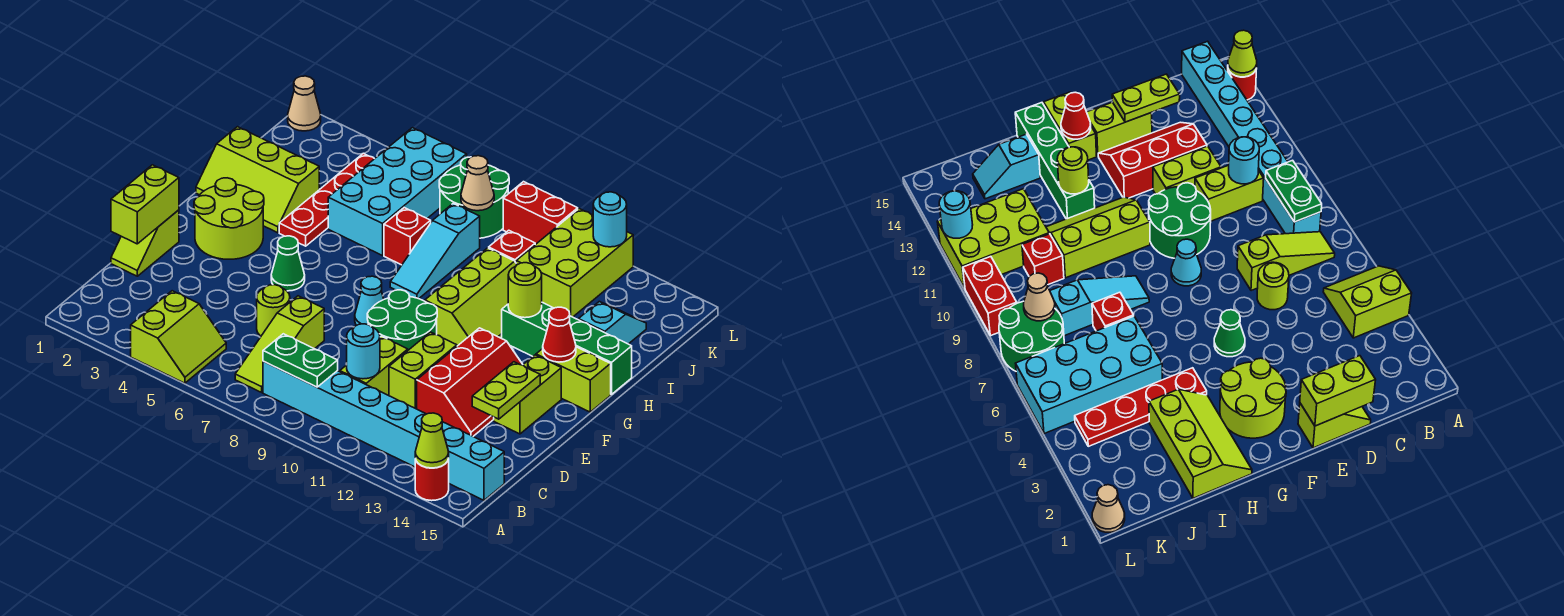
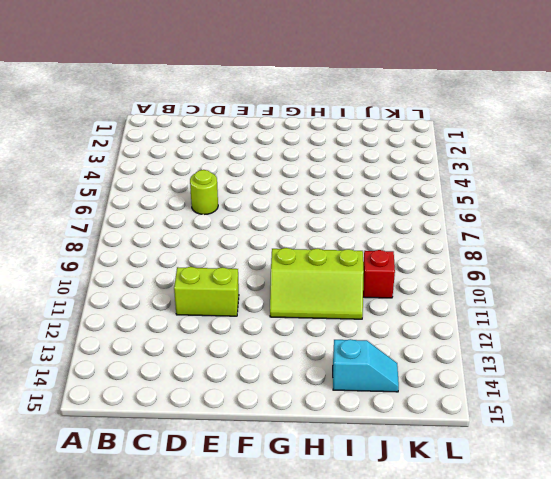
none -> lime slope A4:B5 level 1 top 4
none -> red round brick A14 level 1
none -> lime slope B7:D7 level 1 top D
none -> cyan brick B8:B15 level 1

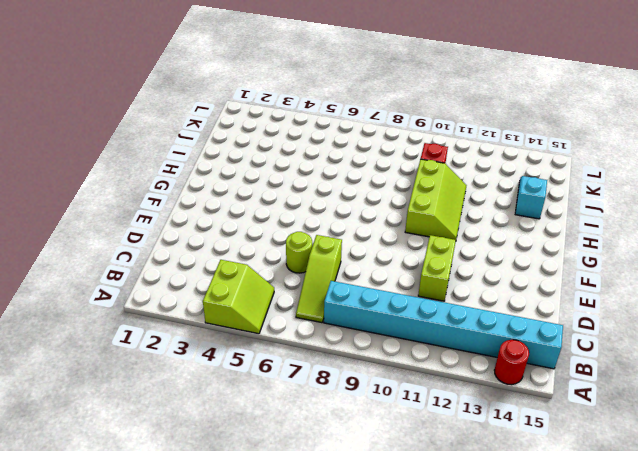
none -> lime brick C10:D10 level 1
none -> lime slope D1:E1 level 1 top E
none -> red slope D12:F13 level 1 top 12
none -> green round brick E9:F10 level 1

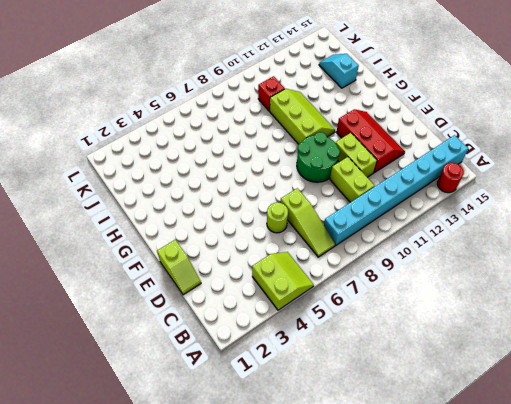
none -> lime brick E14:F14 level 1
none -> lime round brick F2:G3 level 1
none -> green cone F5 level 1
none -> cyan cone F8 level 1

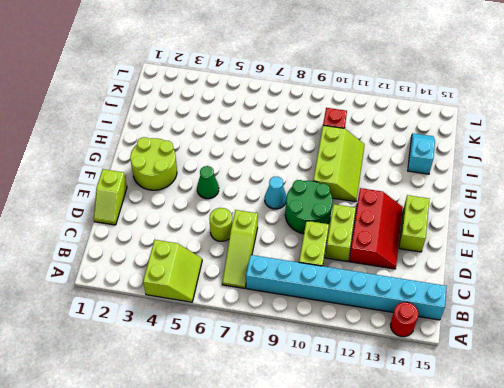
none -> lime brick G14:G15 level 1
none -> lime slope H1:I3 level 1 top I
none -> red plate H4:K4 level 1
none -> cyan slope H8:J8 level 1 top J

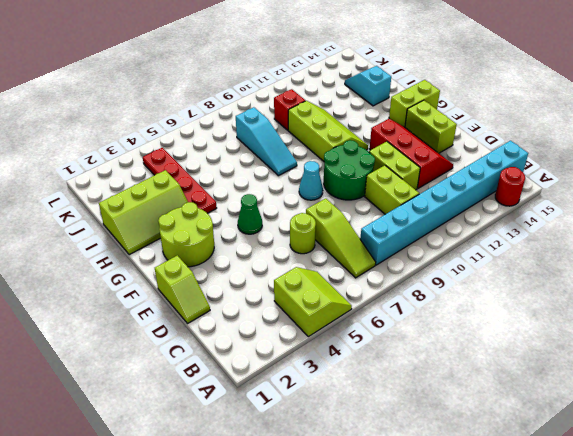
none -> green brick H12:H15 level 1
none -> cyan brick I5:L6 level 1
none -> red brick I7 level 1
none -> lime brick J11:L12 level 1

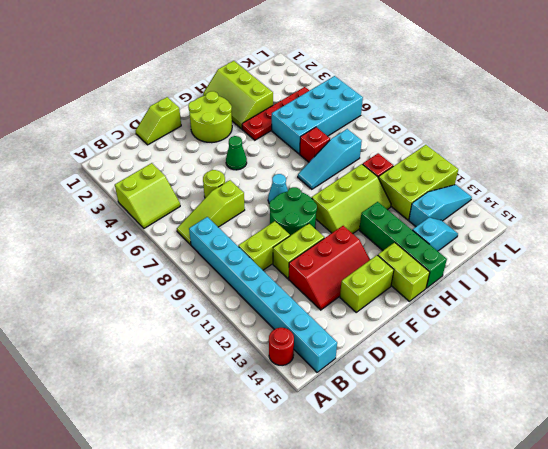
cyan slope J13:L13 level 1 top J -> none
none -> green round brick K7:L8 level 1
none -> tan cone L1 level 1
none -> red brick L9:L10 level 1
none -> lime cone A14 level 2

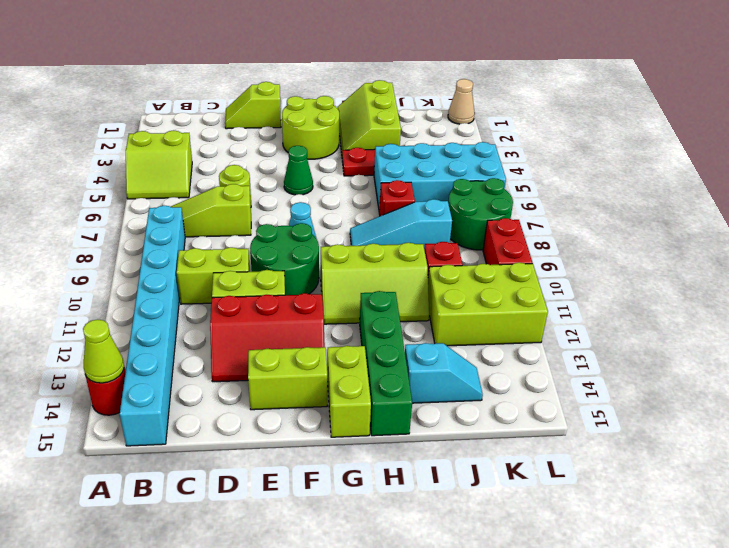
none -> green plate B8:B9 level 2
none -> cyan round brick C10 level 2
none -> lime brick D1:E1 level 2
none -> lime plate D14:E14 level 2

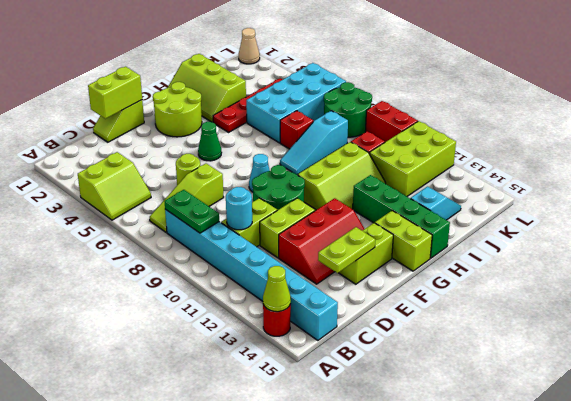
none -> red cone G14 level 2
none -> lime round brick H12 level 2
none -> tan cone K8 level 2
none -> cyan round brick L12 level 2

